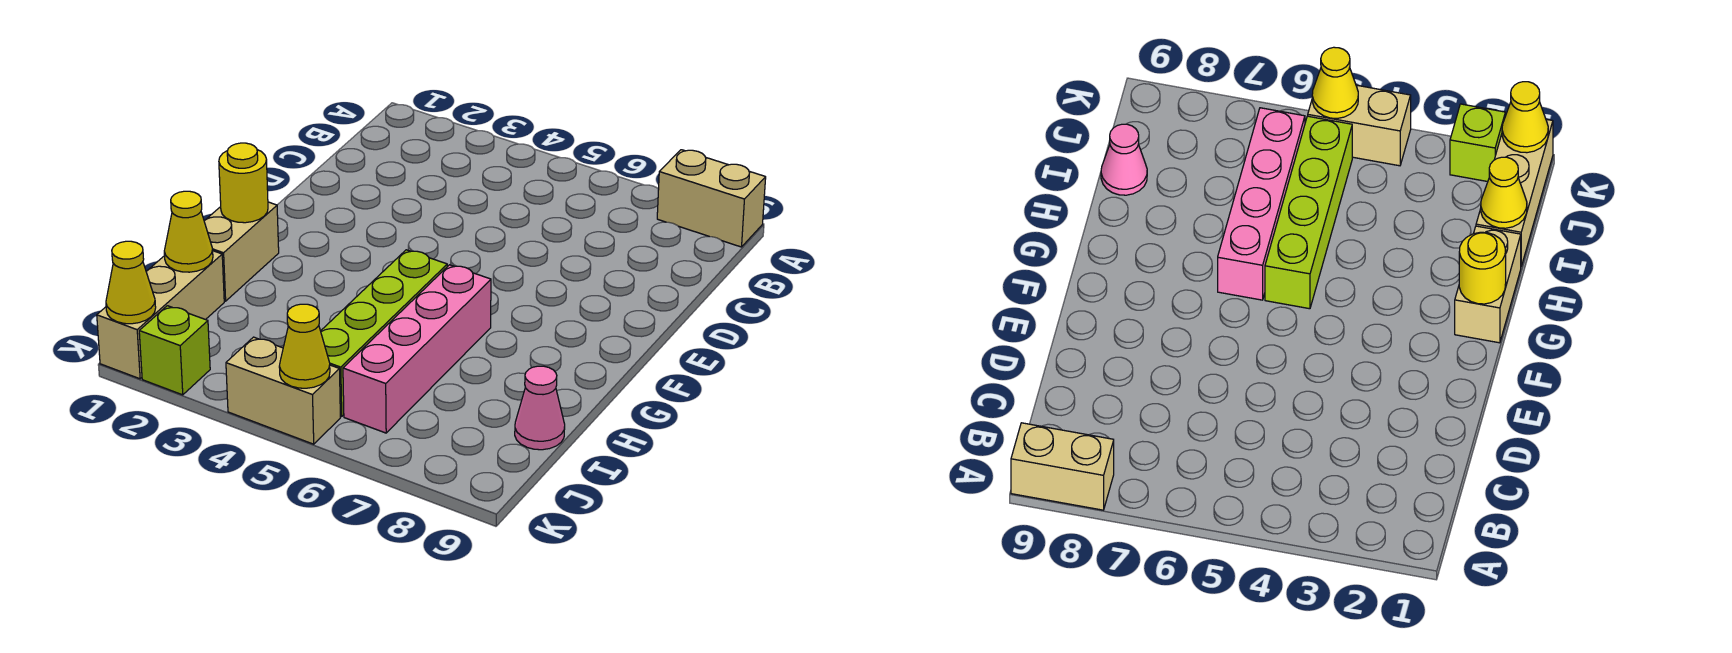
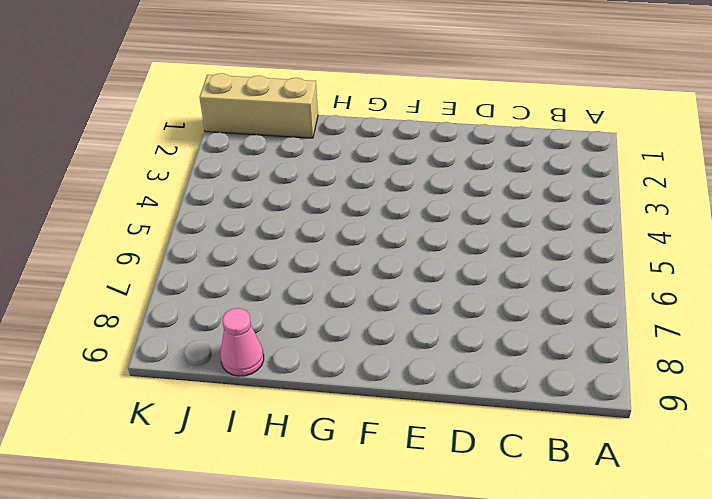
none -> tan brick A8:A9 level 1
none -> tan brick G1:H1 level 1
none -> lime brick G5:J5 level 1

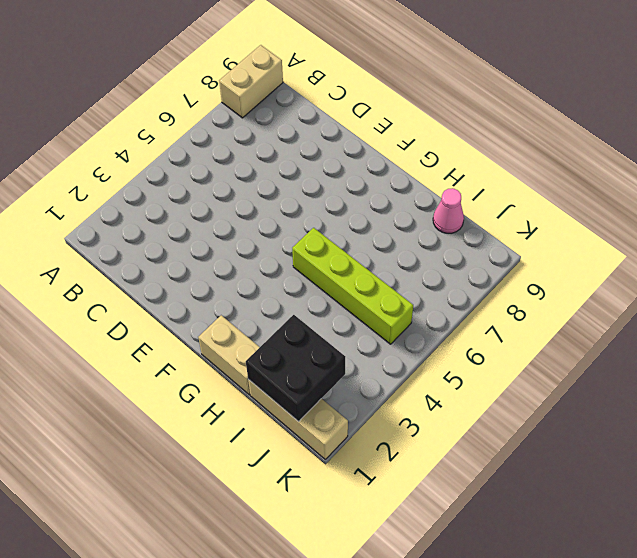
black brick I1:J2 level 2 -> yellow cone I1 level 2
none -> pink brick G6:J6 level 1
none -> lime brick K2 level 1
none -> tan brick K4:K5 level 1

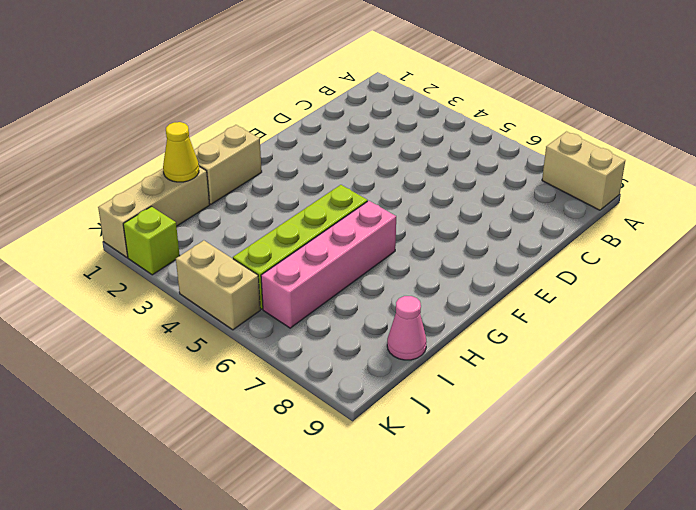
none -> yellow round brick G1 level 2
none -> yellow cone K1 level 2
none -> yellow cone K5 level 2

